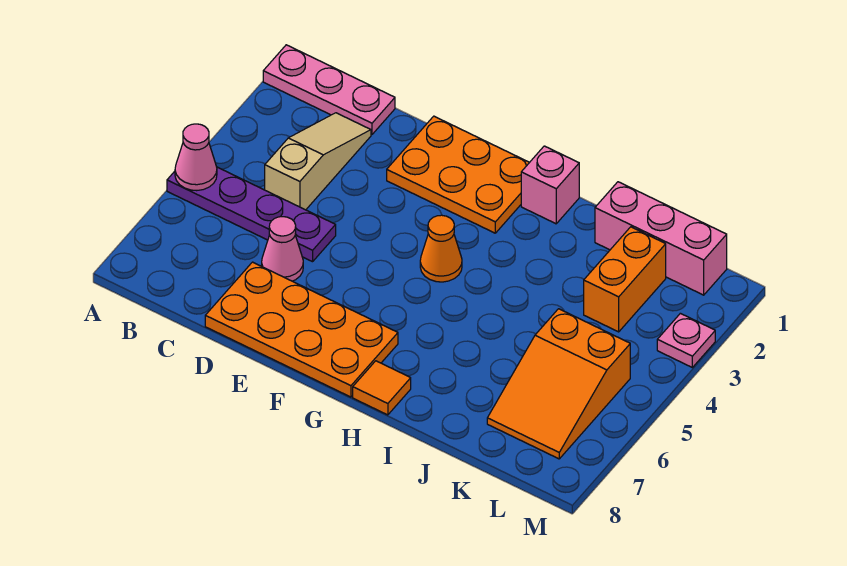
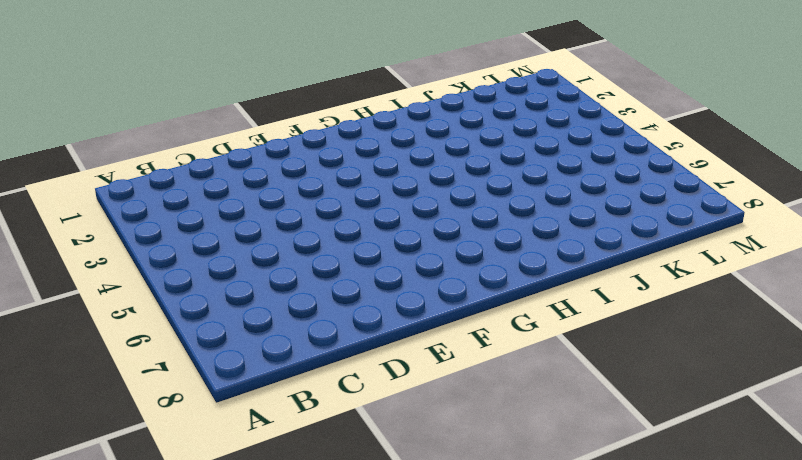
none -> pink plate A1:C1 level 1
none -> purple plate A5:D5 level 1
none -> tan slope C2:C4 level 1 top 4

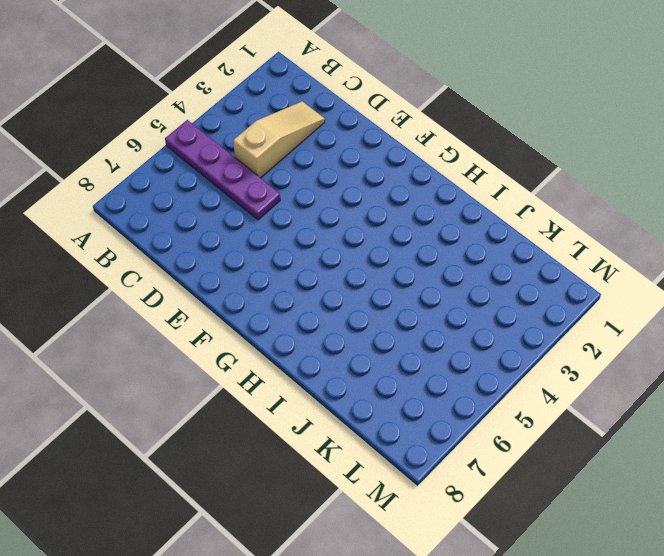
none -> pink plate A1:C1 level 1
none -> pink cone D6 level 1
none -> orange plate D7:G8 level 1

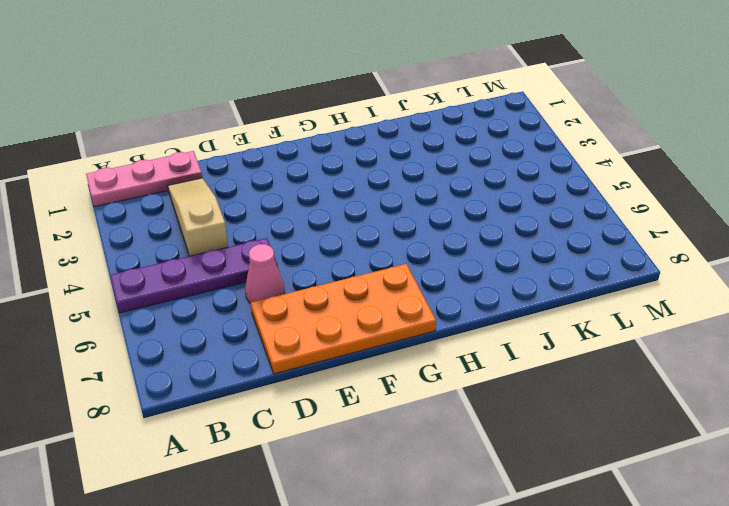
none -> orange plate E1:G2 level 1
none -> orange cone G4 level 1
none -> pink brick H1 level 1

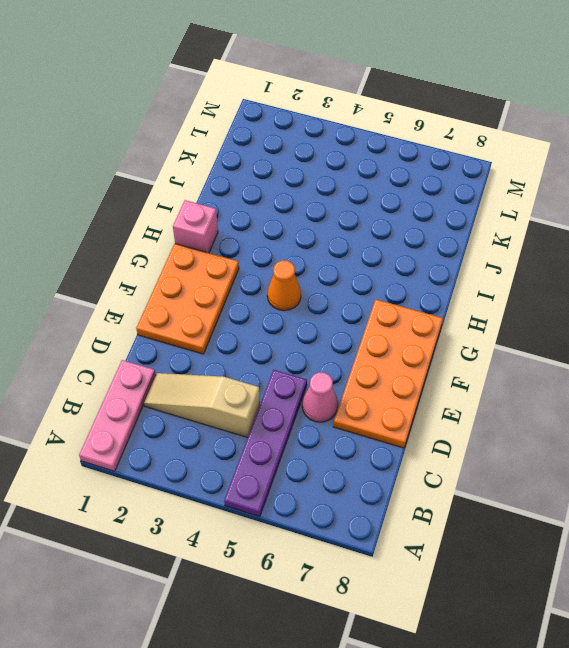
none -> orange tile H8 level 1
none -> pink brick J1:L1 level 1
none -> orange brick K2:K3 level 1

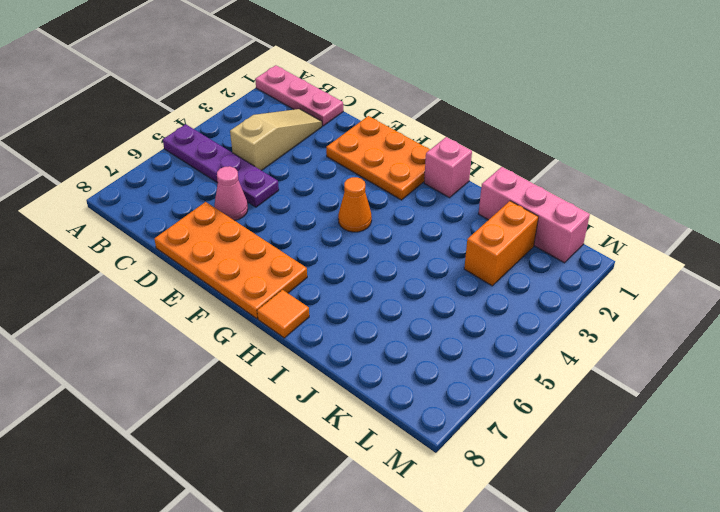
none -> orange slope K5:L7 level 1 top 5
none -> pink plate M3 level 1
none -> pink cone A5 level 2

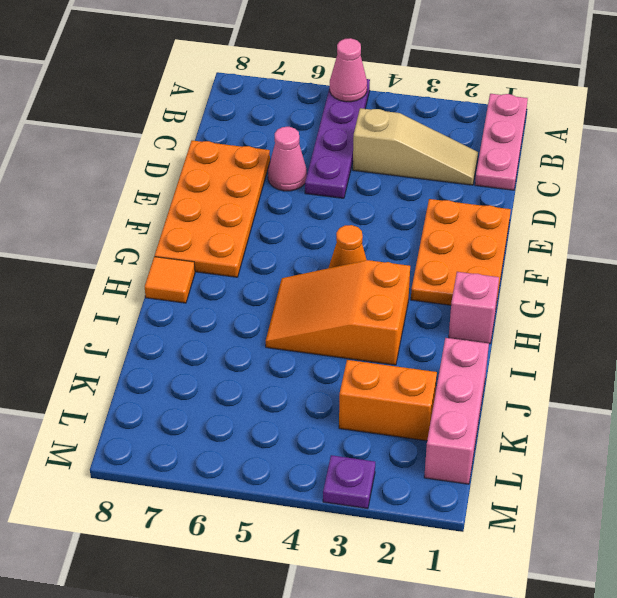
orange slope H3:I5 level 1 top 3 -> orange slope K5:L7 level 1 top 5
purple plate M3 level 1 -> pink plate M3 level 1

